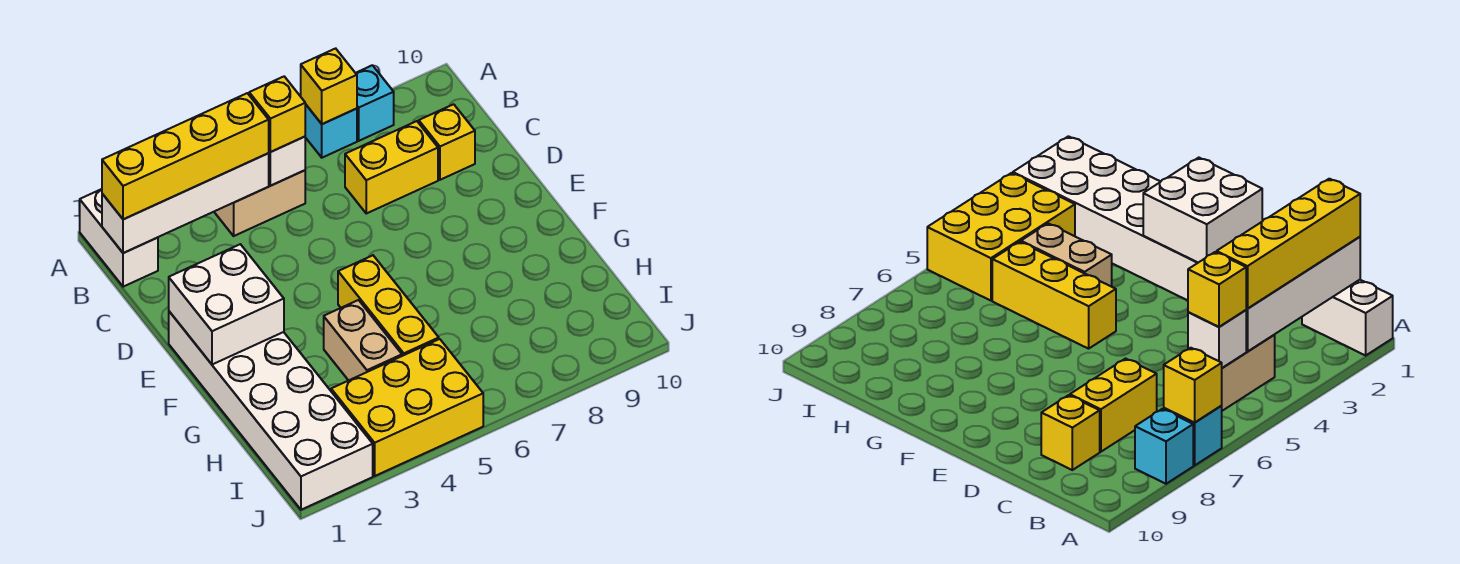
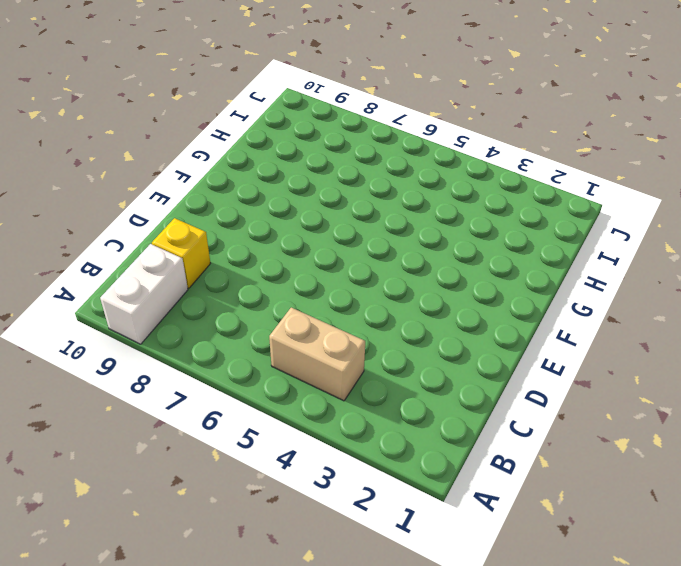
white brick A9:B9 level 1 -> white brick A1:B1 level 1
none -> cyan brick A7 level 1
none -> cyan brick A8 level 1
none -> yellow brick C7:C8 level 1

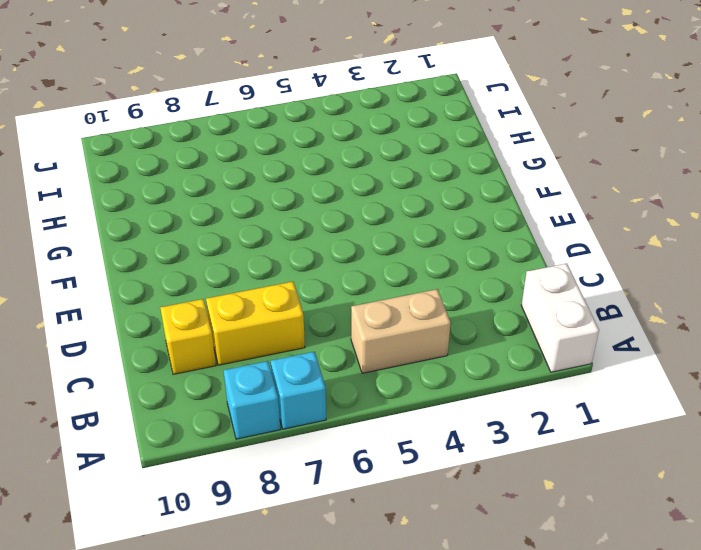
none -> white brick E1:J2 level 1
none -> yellow brick F5:H5 level 1
none -> tan brick G4:H4 level 1

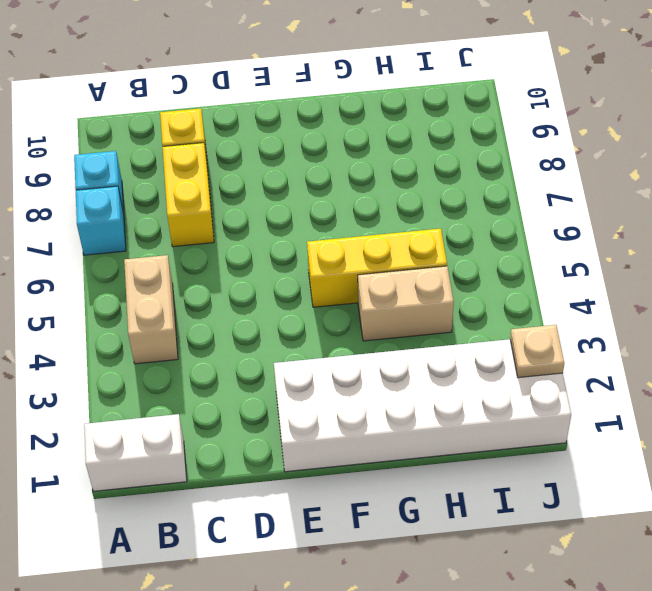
tan plate J2 level 2 -> none
none -> yellow brick I3:J5 level 1
none -> yellow brick A7 level 2
none -> white brick B1:B4 level 2

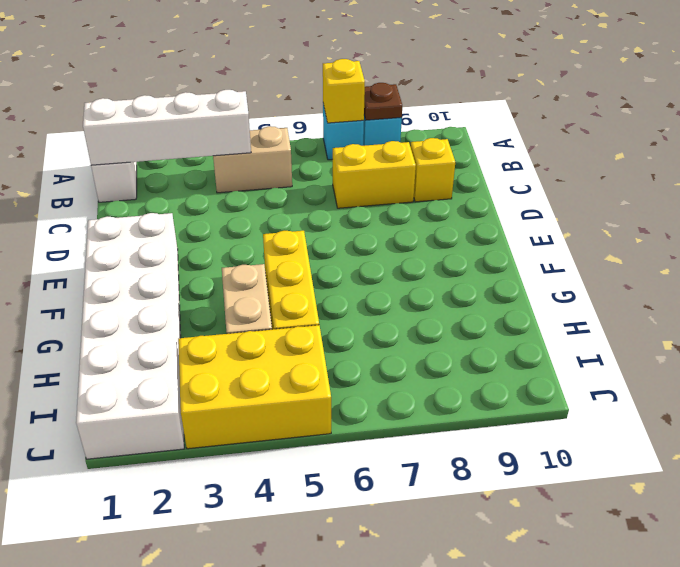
brown plate A8 level 2 -> none
none -> white brick B5 level 2
none -> white brick E1:F2 level 2
none -> yellow brick B1:B4 level 3

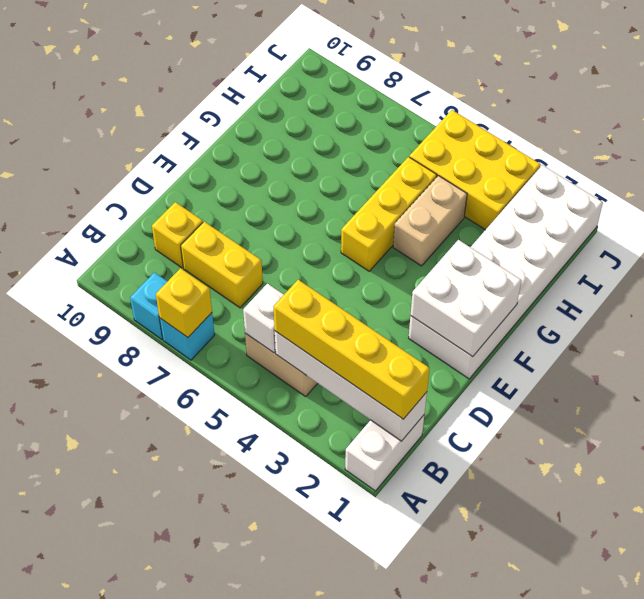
none -> yellow brick B5 level 3

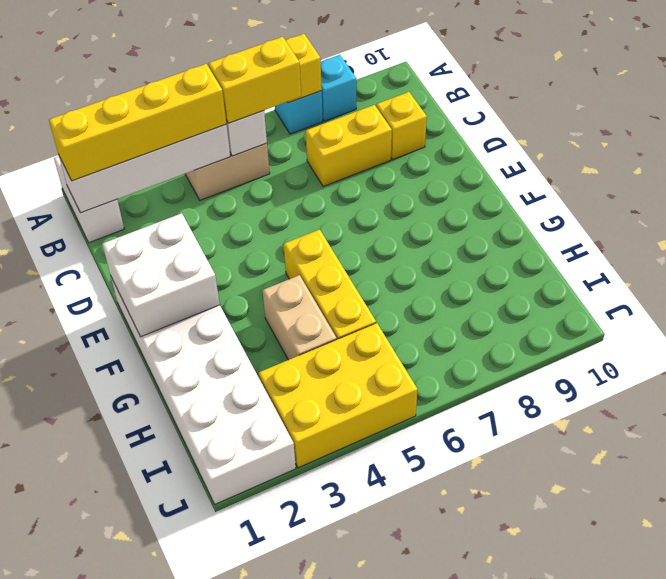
yellow brick B5:B6 level 3 -> yellow brick B5 level 3

